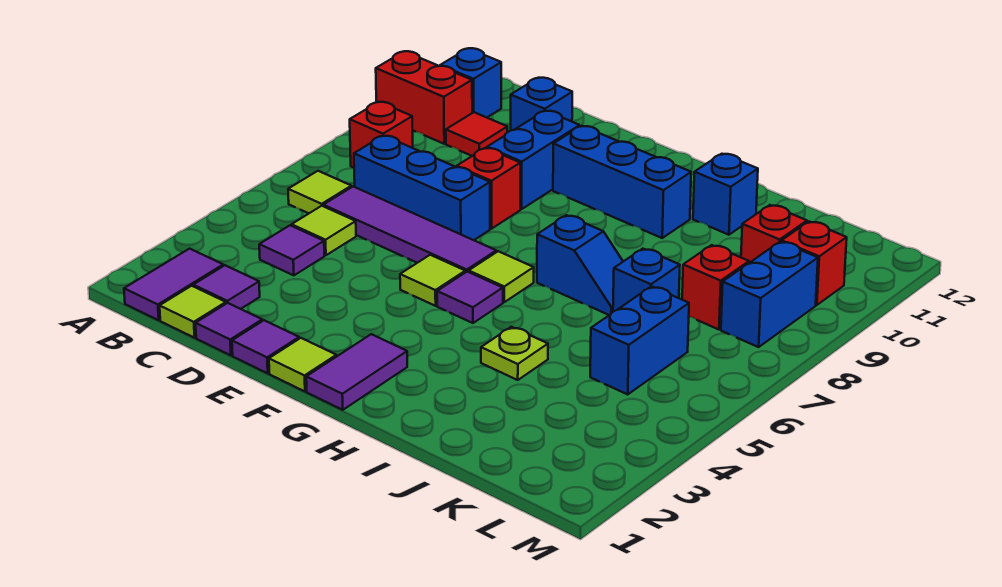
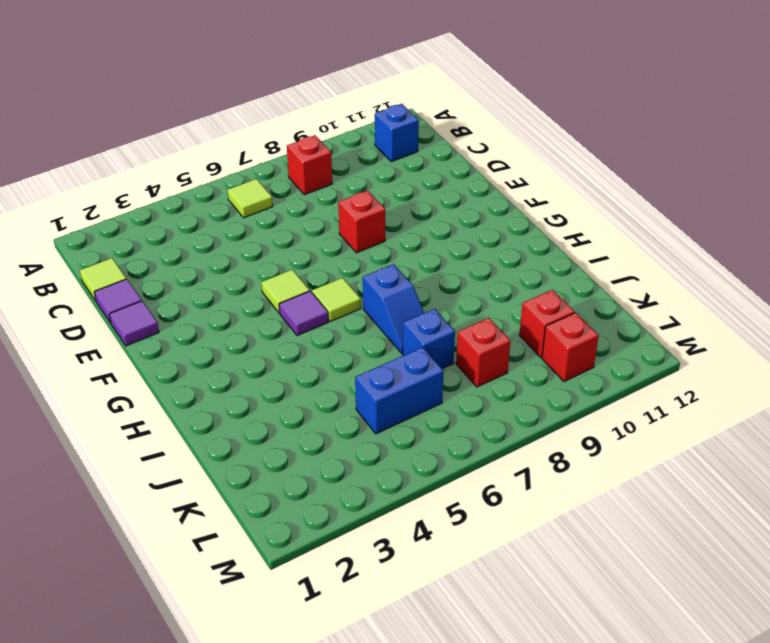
none -> red brick A10:B10 level 1
none -> purple tile B1:B2 level 1
none -> purple tile C2 level 1
none -> purple tile C4 level 1

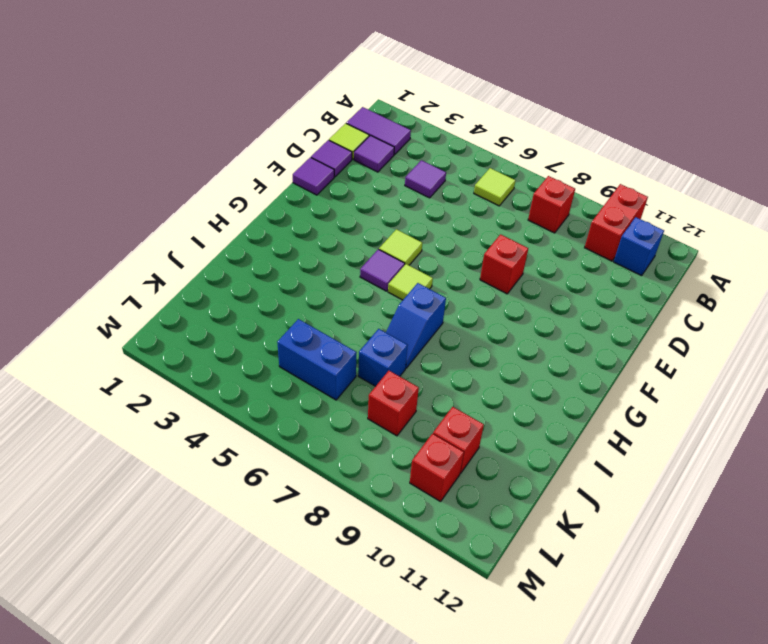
none -> lime tile C5 level 1
none -> purple tile C6:F6 level 1
none -> blue brick C7:E7 level 1
none -> red tile C10 level 1

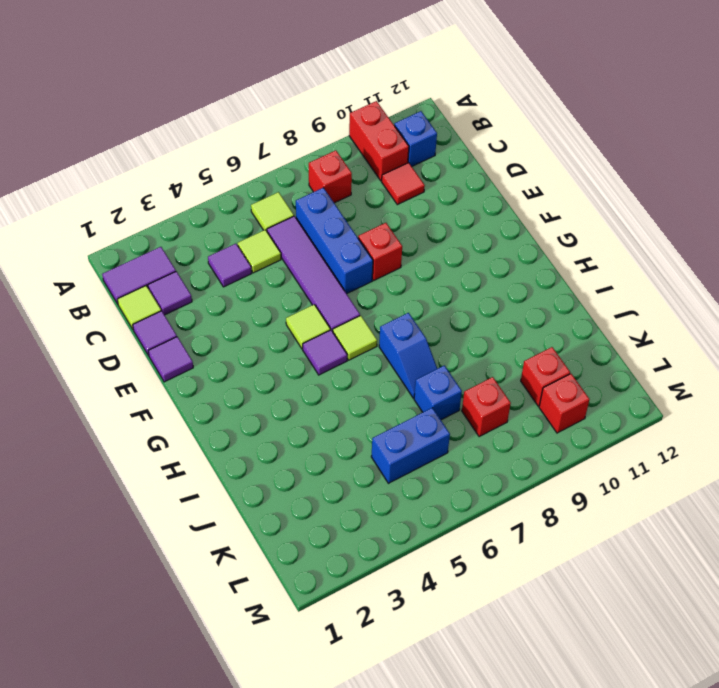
none -> blue brick D11 level 1
none -> blue brick E9:E10 level 1
none -> lime tile F1 level 1
none -> blue brick F10:H10 level 1

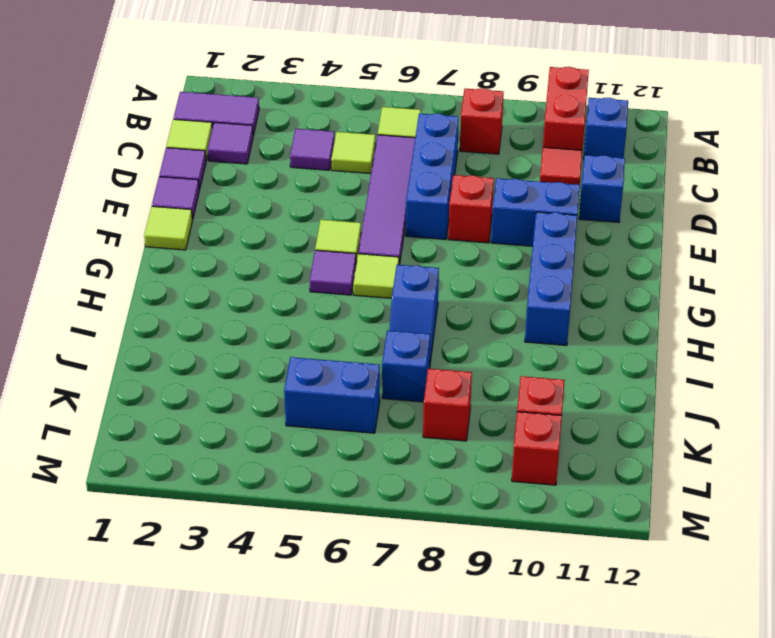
none -> purple tile G1:G2 level 1
none -> lime plate I4 level 1
none -> blue brick I11 level 1
none -> blue brick L8:L9 level 1

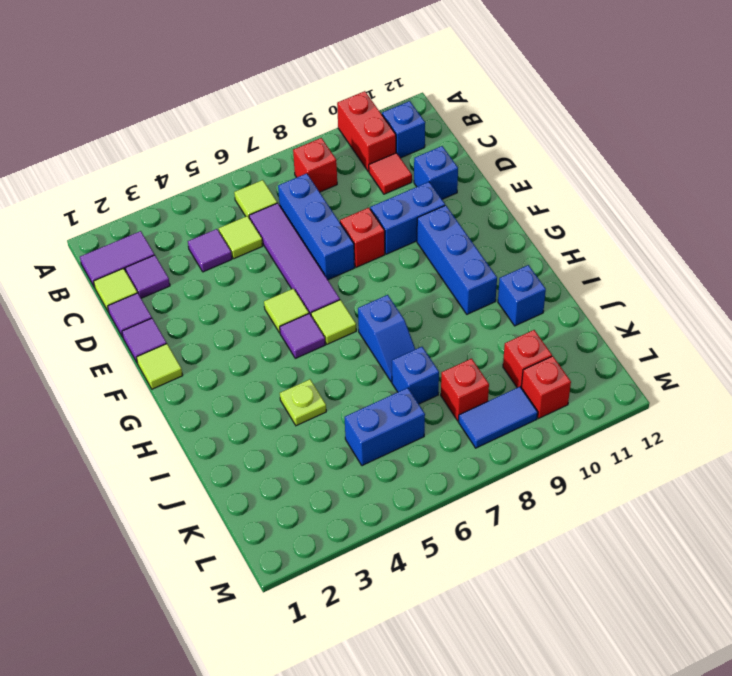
blue tile L8:L9 level 1 -> blue brick L8:L9 level 1
none -> purple tile G1:G2 level 1

